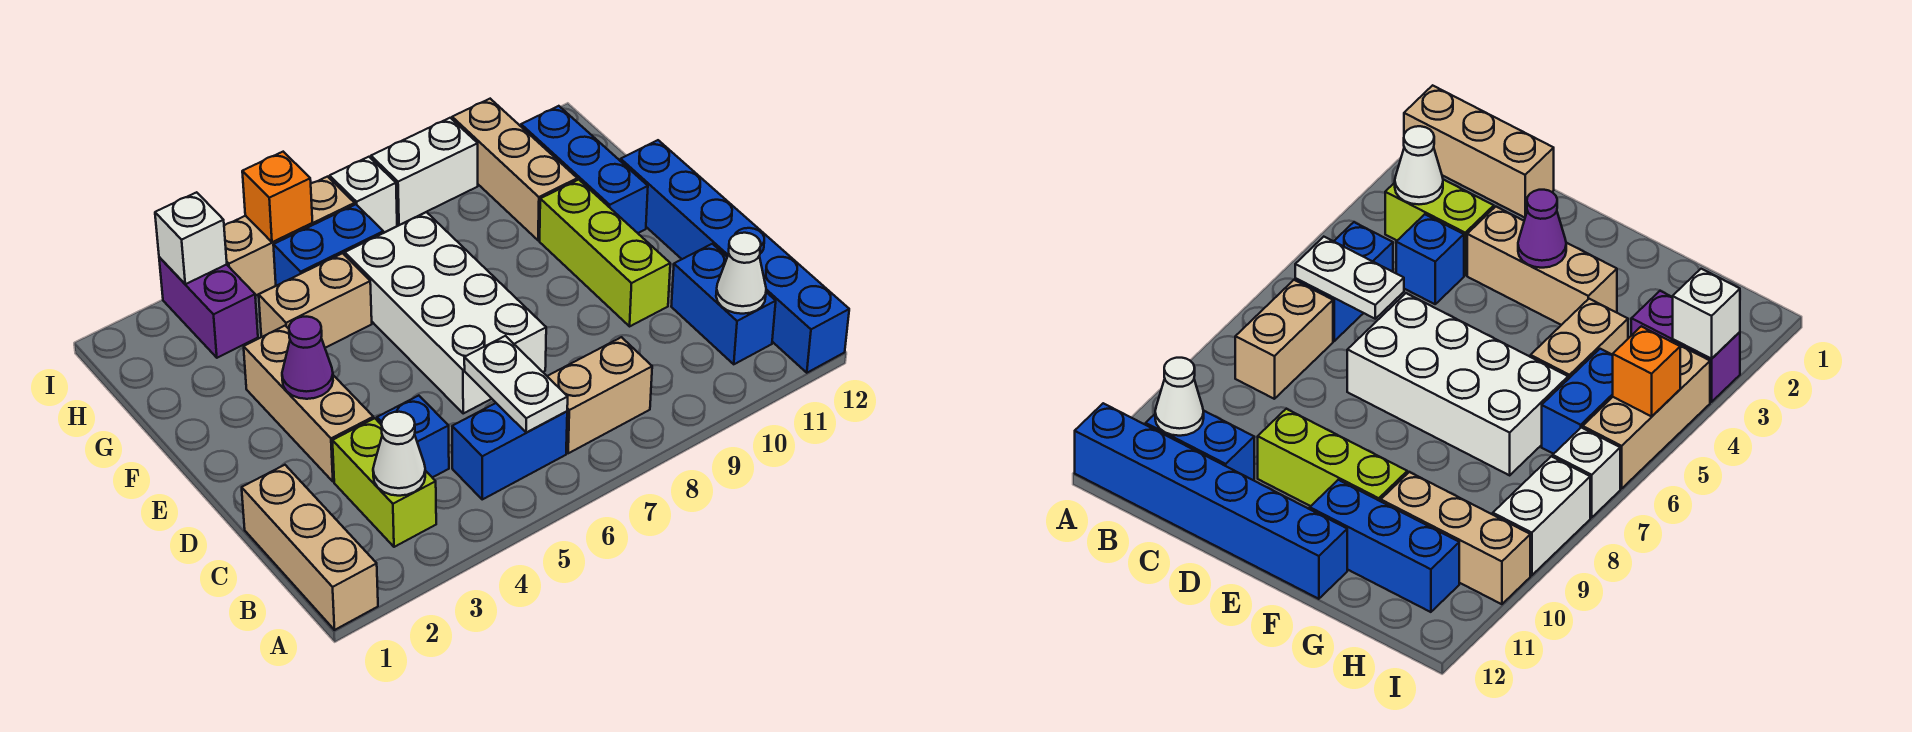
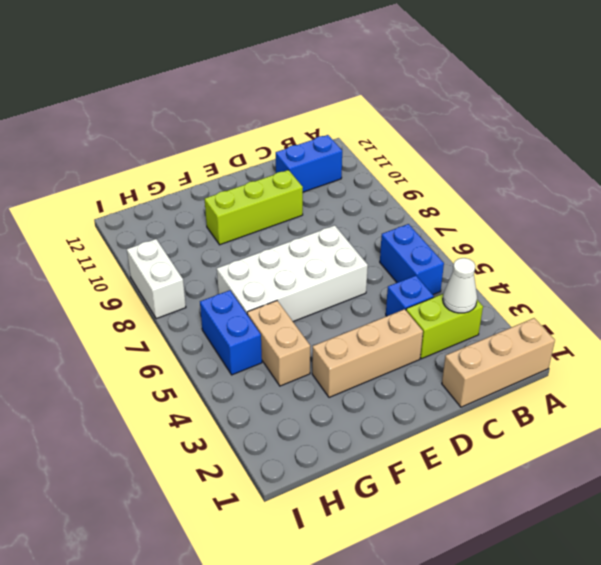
none -> blue brick A12:F12 level 1
none -> tan brick B7:B8 level 1
none -> blue brick F11:H11 level 1

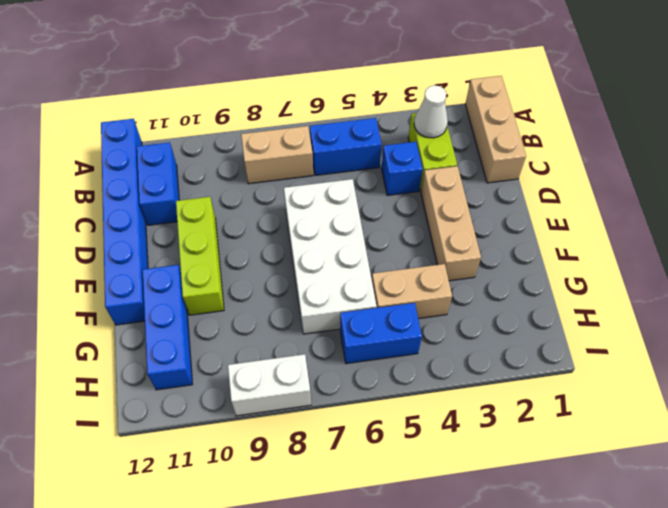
none -> tan brick G10:I10 level 1
none -> purple brick H3:I3 level 1
none -> tan brick I4:I6 level 1

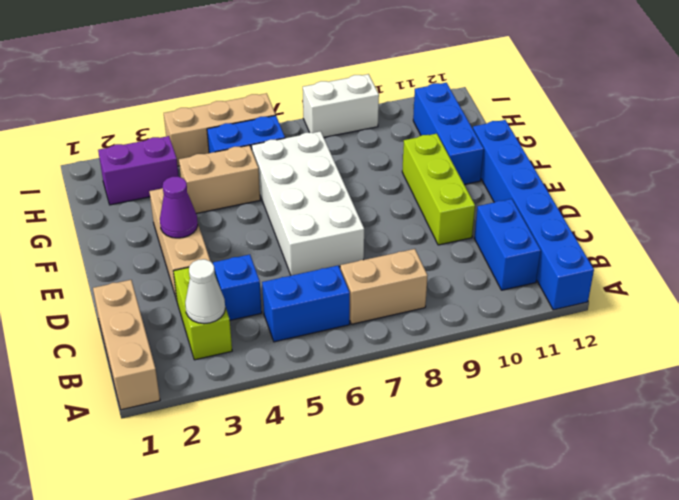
purple brick H2:H3 level 1 -> purple brick H3:I3 level 1
none -> tan brick G10:I10 level 1
none -> white brick I7 level 1
none -> white plate B6:C6 level 2

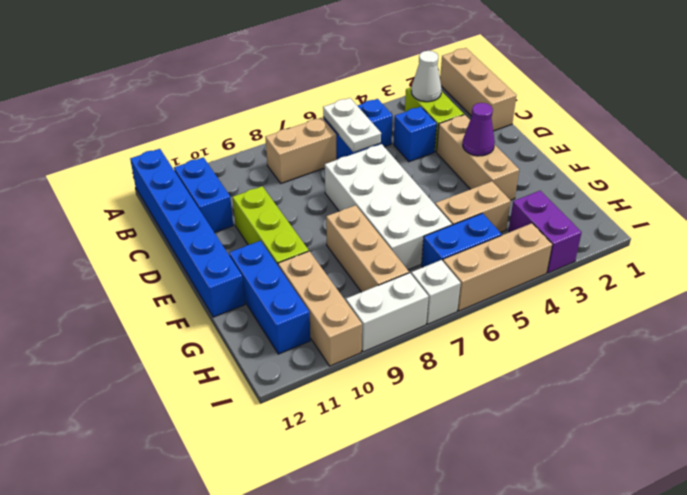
tan brick F8:H8 level 1 -> none
none -> white cone B11 level 2
none -> white brick I3 level 2
none -> orange brick I5 level 2

